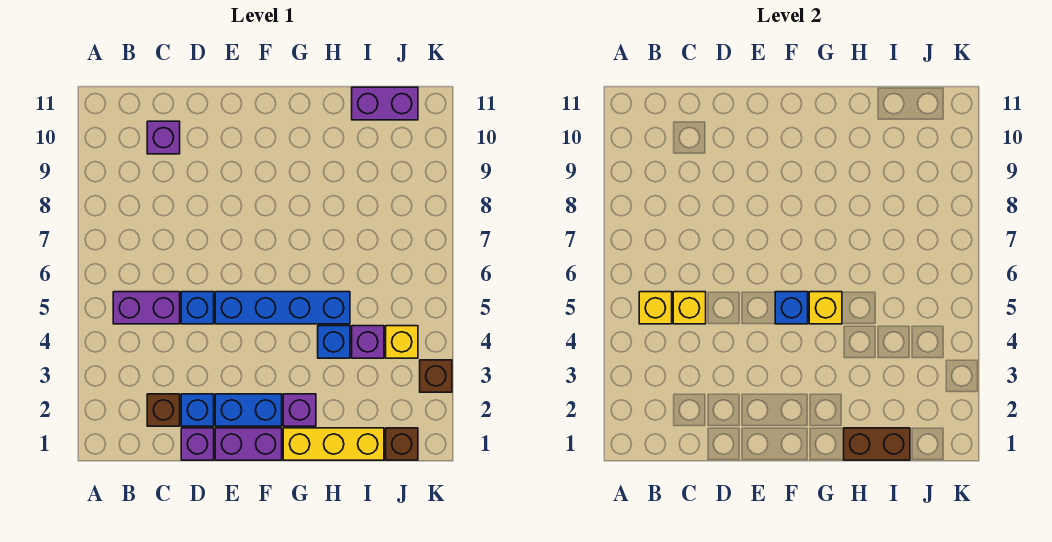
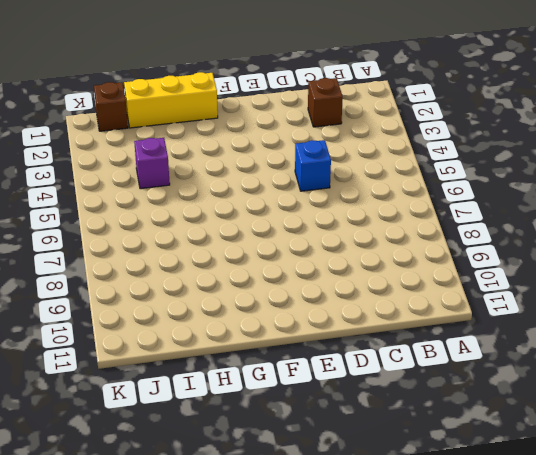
none -> purple brick B5:C5 level 1
none -> purple brick C10 level 1
none -> purple brick D1 level 1

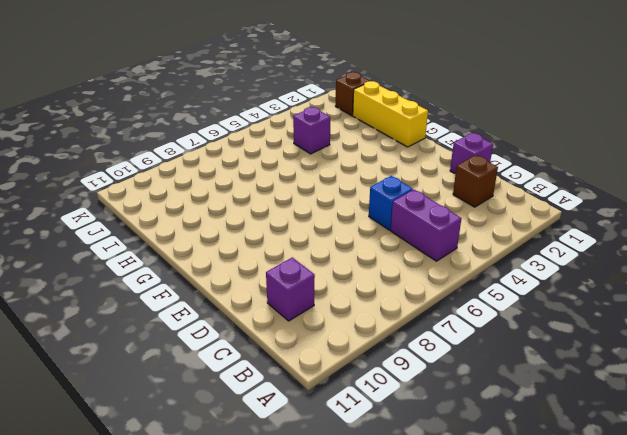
none -> blue brick D2 level 1
none -> purple brick E1:F1 level 1
none -> blue brick E2:F2 level 1

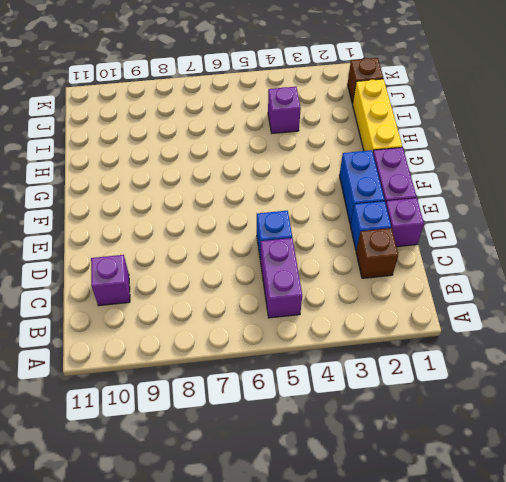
none -> blue brick E5:H5 level 1
none -> purple brick G2 level 1
none -> blue brick H4 level 1

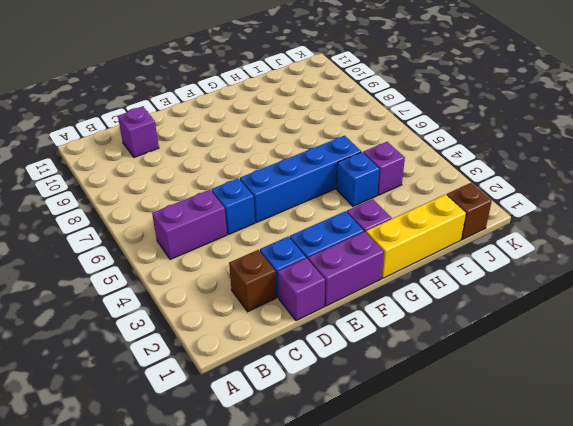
none -> purple brick I11:J11 level 1
none -> yellow brick J4 level 1
none -> brown brick K3 level 1

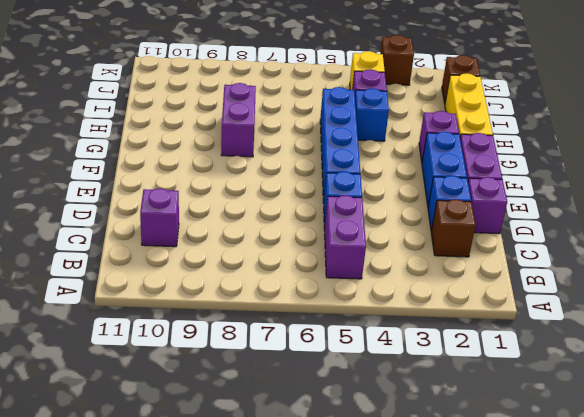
purple brick G8:H8 level 1 -> purple brick I11:J11 level 1
none -> yellow brick B5 level 2
none -> yellow brick C5 level 2
none -> blue brick F5 level 2

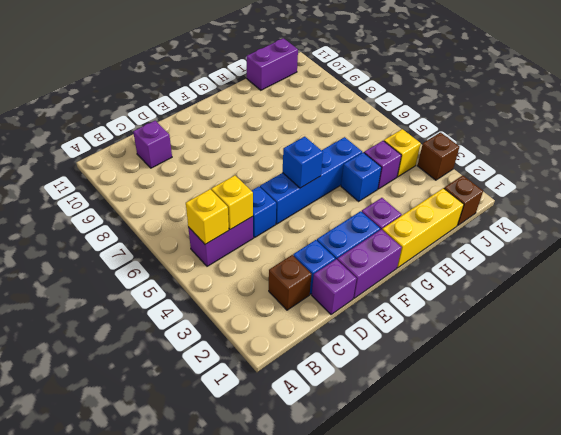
none -> yellow brick G5 level 2
none -> brown brick H1:I1 level 2

